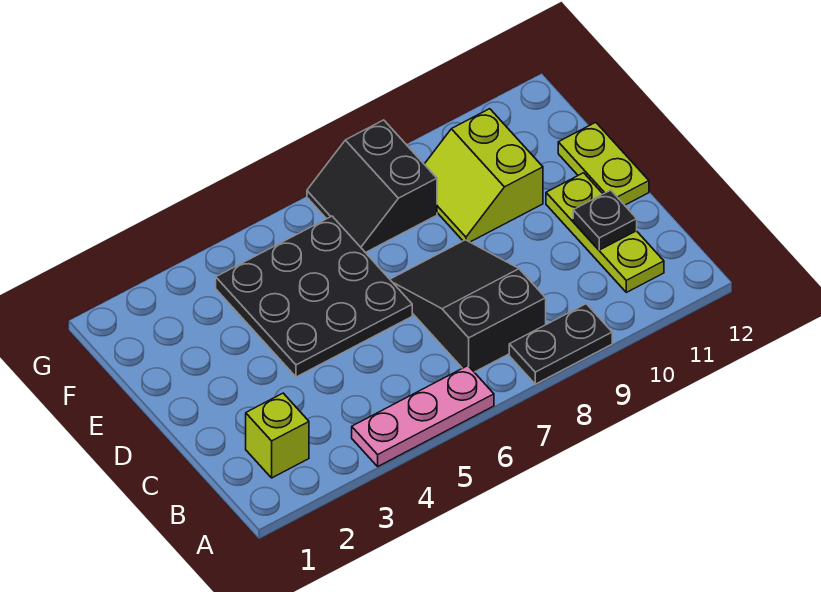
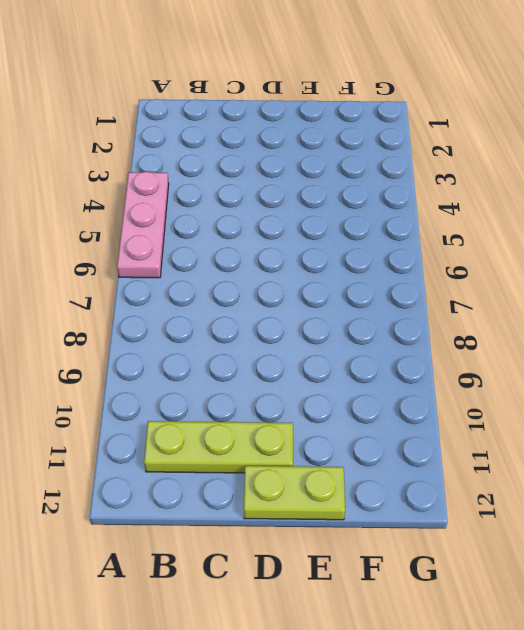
none -> black plate A8:A9 level 1
none -> lime brick B2 level 1

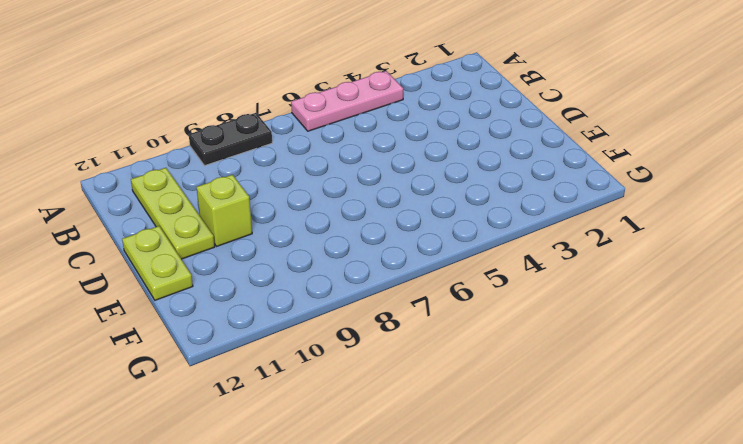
lime brick D10 level 1 -> lime brick B2 level 1
none -> black slope B7:D8 level 1 top B
none -> black plate D4:F6 level 1

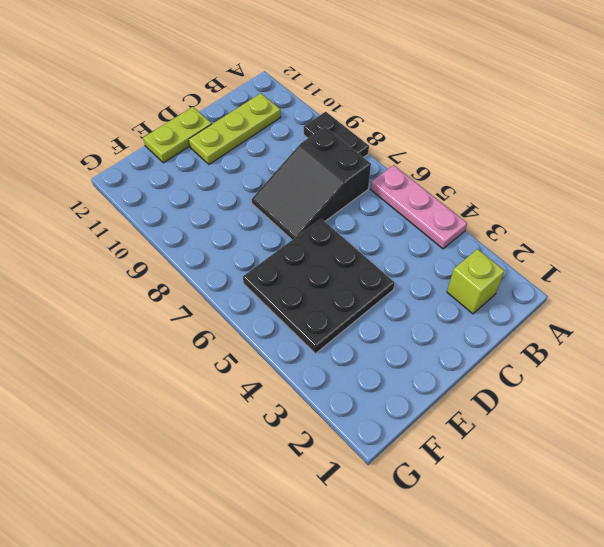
none -> lime slope E9:F10 level 1 top 10
none -> black slope F7:G8 level 1 top 8

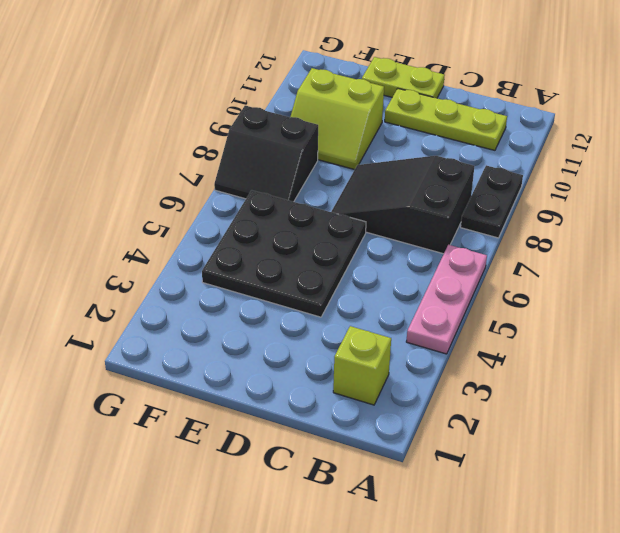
none -> black plate C11 level 2

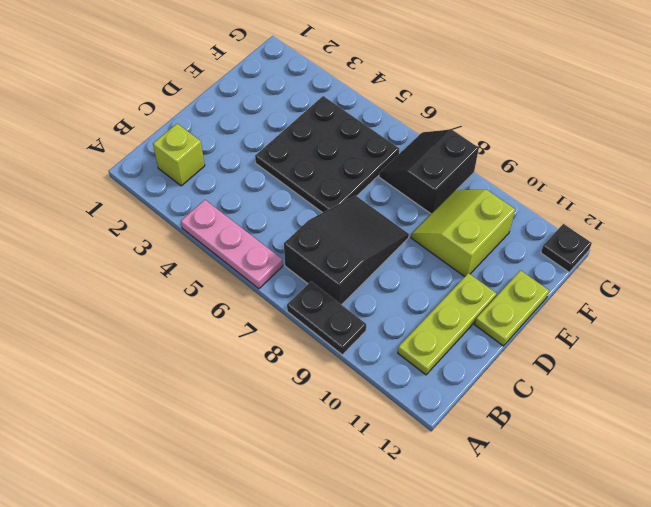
black plate G12 level 1 -> black plate C11 level 2

